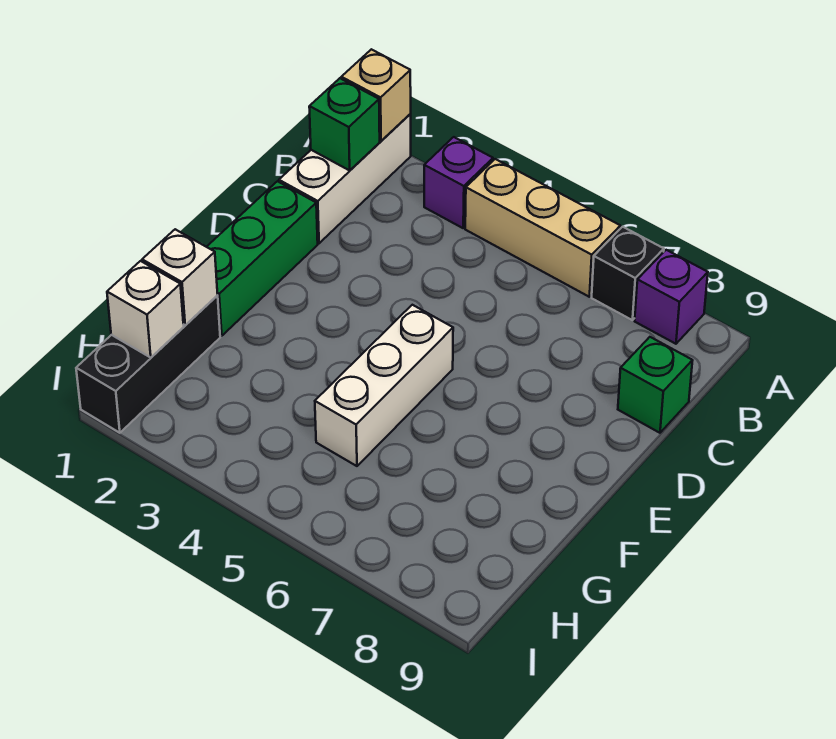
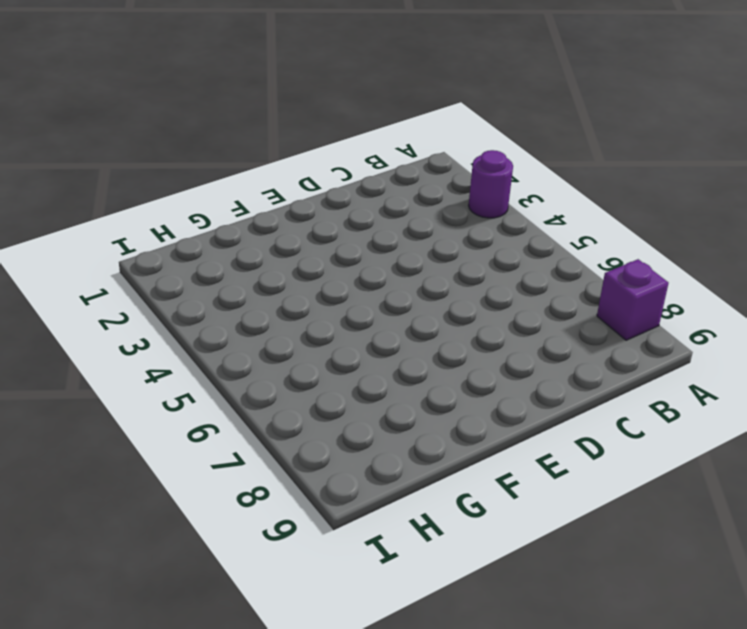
purple round brick A3 level 1 -> purple brick A3 level 1
none -> white brick A1:C1 level 1
none -> tan brick A4:A6 level 1
none -> black brick A7 level 1

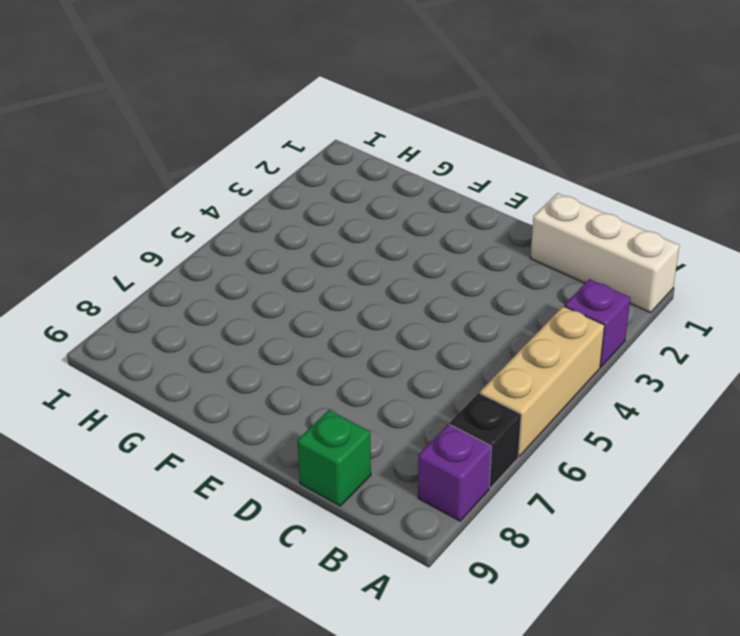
none -> green brick D1:F1 level 1
none -> white brick E5:G5 level 1
none -> black brick G1:I1 level 1

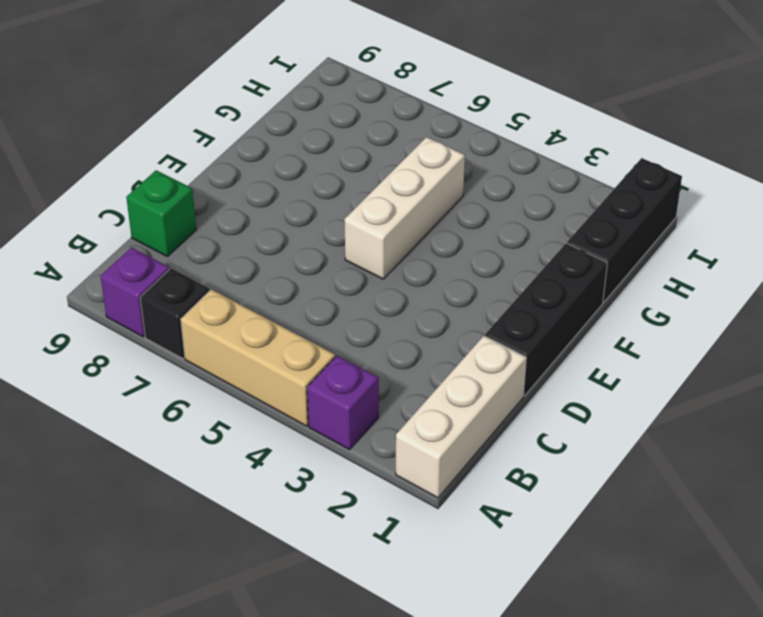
black brick D1:F1 level 1 -> green brick D1:F1 level 1
none -> tan brick A1 level 2
none -> green brick B1 level 2
none -> white brick G1 level 2

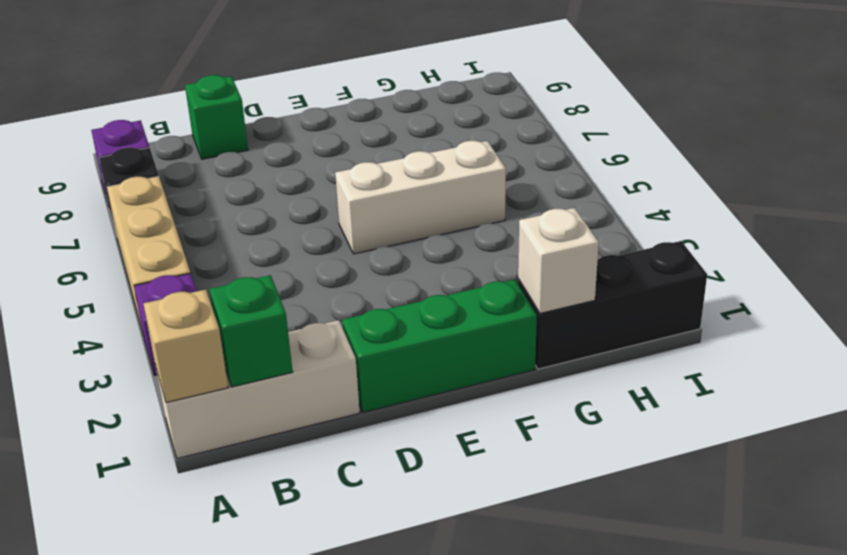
none -> white brick H1 level 2

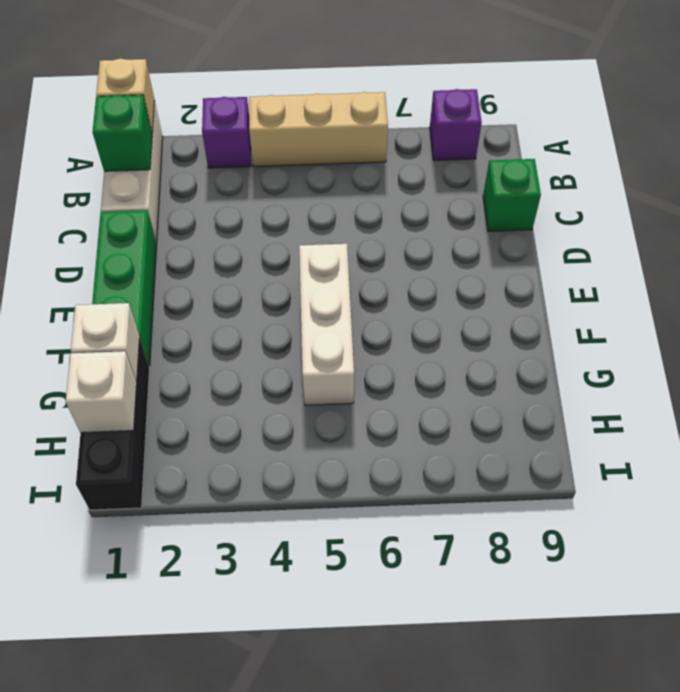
none -> black brick A7 level 1

